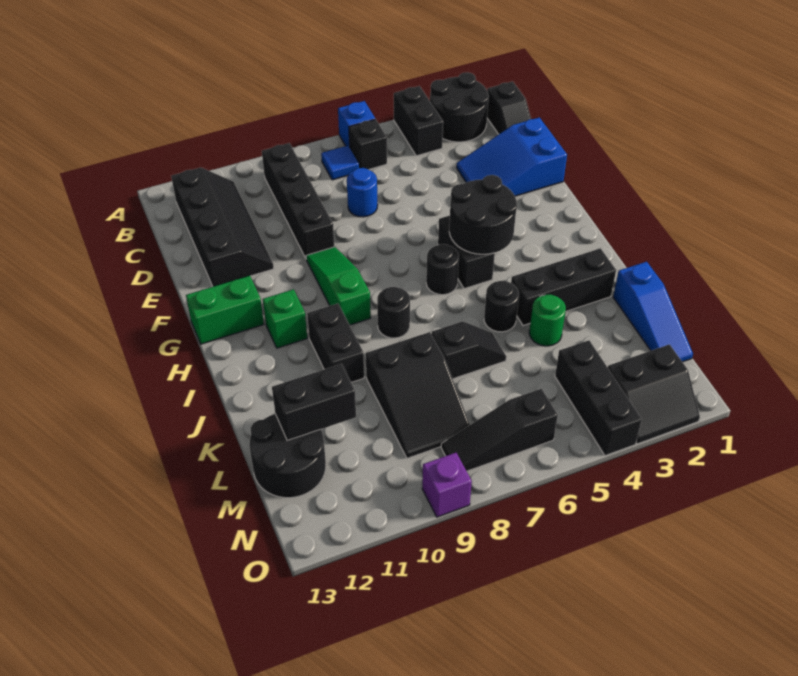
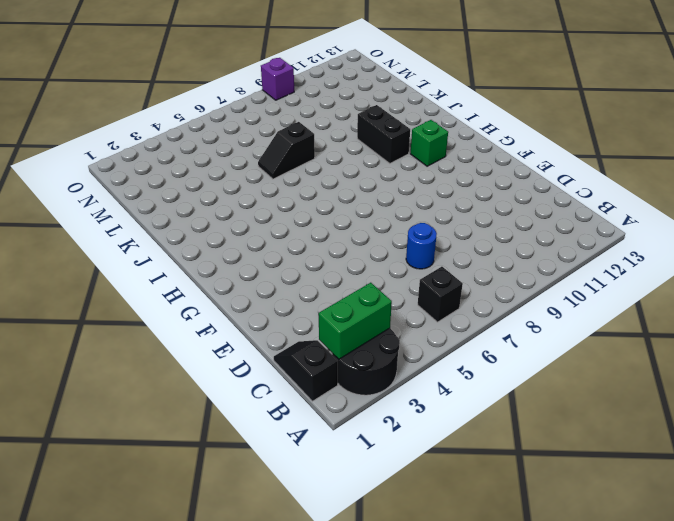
green brick B2:B3 level 2 -> green brick G12:G13 level 1
none -> black brick A4:B4 level 1
none -> blue brick A6 level 1
none -> blue tile B7 level 1
none -> black brick B9:E9 level 1

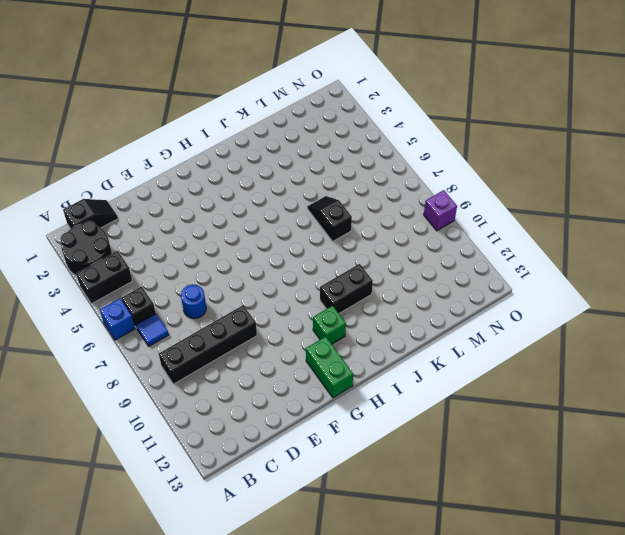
none -> black slope B11:E12 level 1 top 12
none -> blue slope D1:E3 level 1 top 1
none -> green slope F9:H9 level 1 top H
none -> black brick G5:H5 level 1

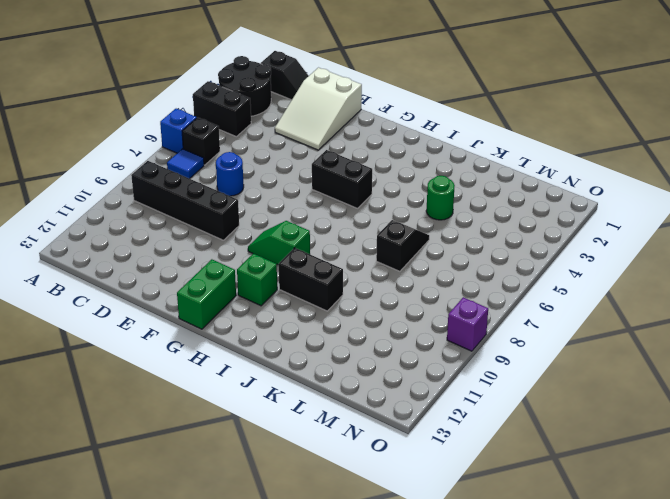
white slope D1:E3 level 1 top 1 -> blue slope D1:E3 level 1 top 1
green slope G9:H9 level 1 top H -> green slope F9:H9 level 1 top H
none -> black slope B11:E12 level 1 top 12
none -> black round brick H6 level 1
none -> black round brick I8 level 1
none -> black brick J2:J4 level 1

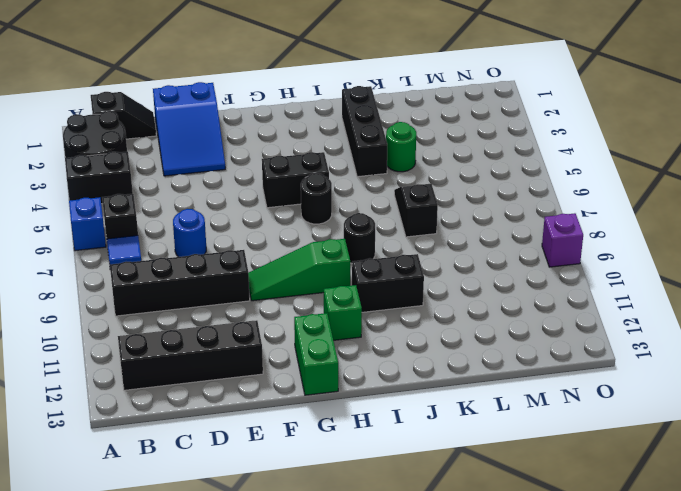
none -> black round brick J5 level 1
none -> blue slope K1:M1 level 1 top K
none -> black slope K8:M9 level 1 top K
none -> black round brick L12:M13 level 1

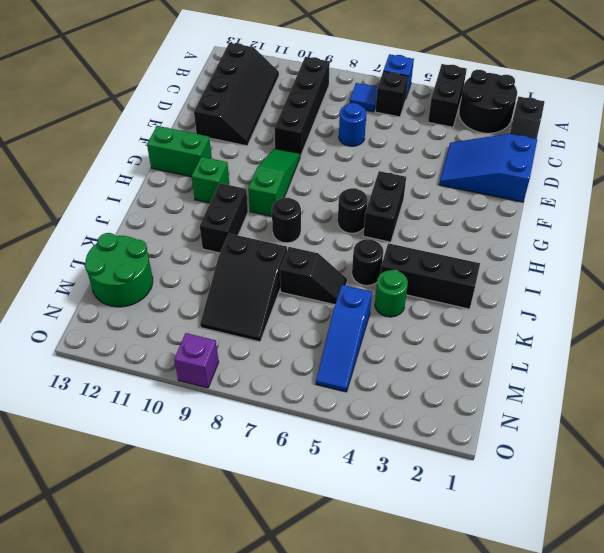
blue slope L5:N5 level 1 top L -> blue slope K1:M1 level 1 top K
green round brick L12:M13 level 1 -> black round brick L12:M13 level 1
none -> black brick M4:O4 level 1
none -> black slope N2:O3 level 1 top N
none -> black slope N6:N8 level 1 top 6
none -> black round brick G4:H5 level 2

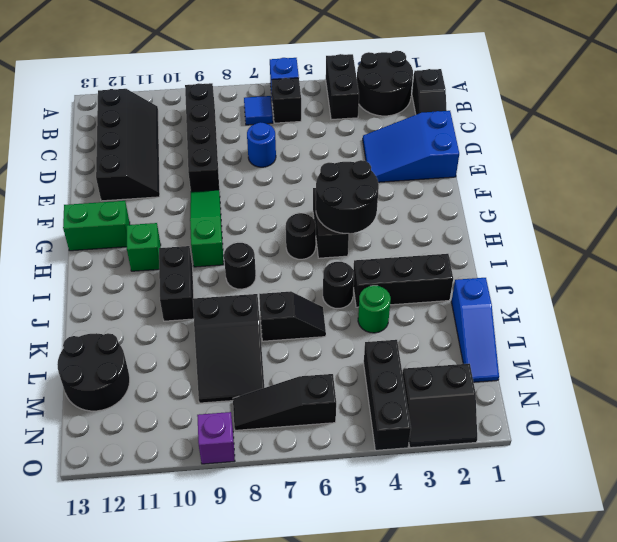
none -> black brick L11:L12 level 2

